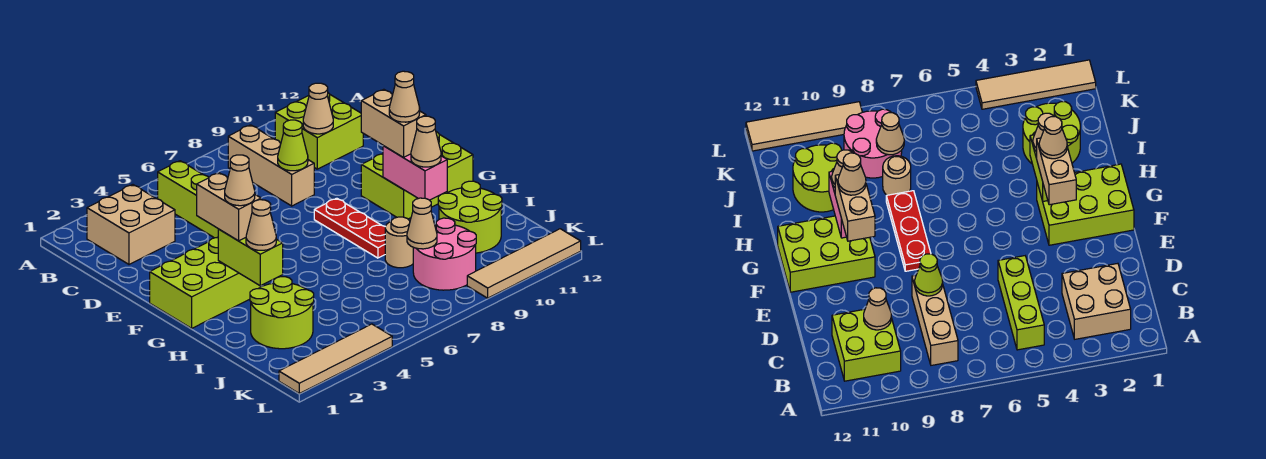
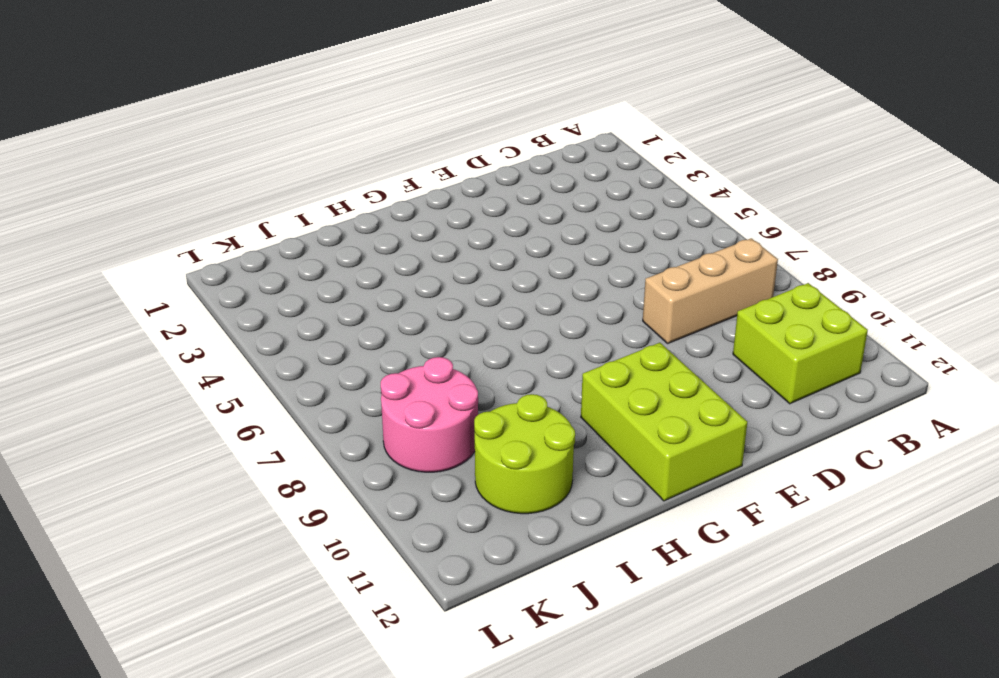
none -> tan brick B2:C3 level 1
none -> lime brick B5:D5 level 1
none -> lime brick F1:G3 level 1

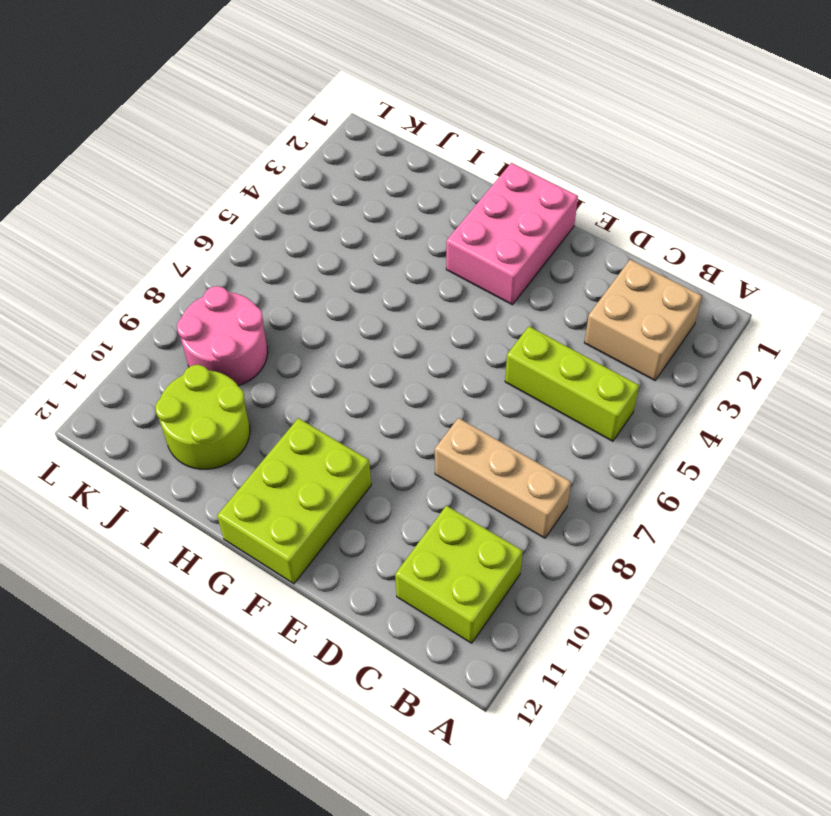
pink brick F1:G3 level 1 -> lime brick F1:G3 level 1
none -> red plate F8:H8 level 1
none -> lime round brick I2:J3 level 1
none -> tan round brick I8 level 1

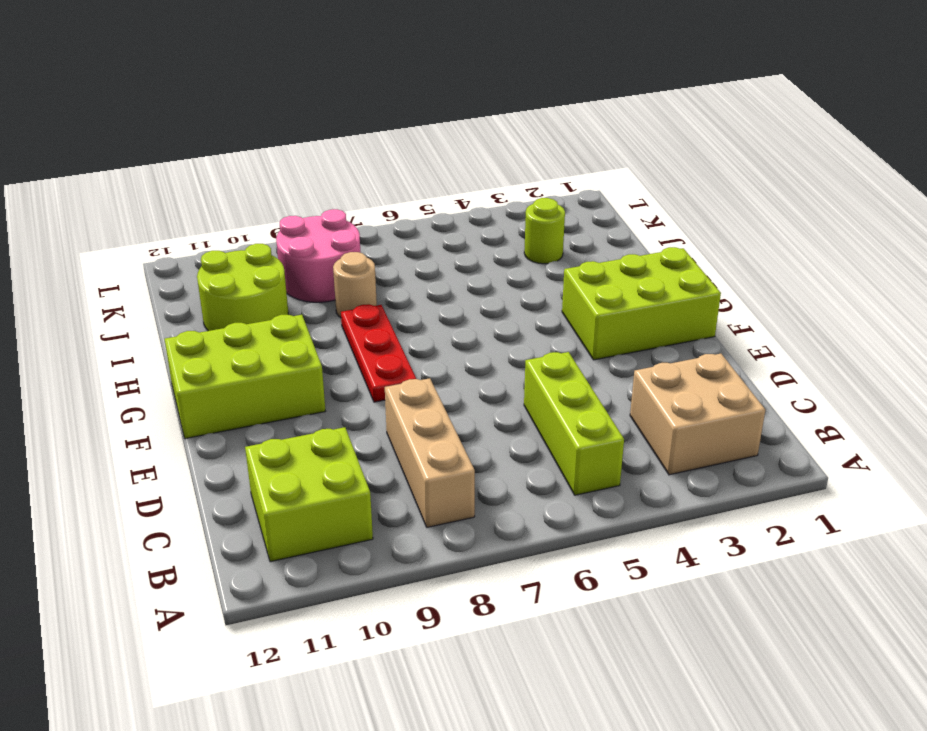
lime round brick J3 level 1 -> lime round brick I2:J3 level 1
none -> tan tile L1:L4 level 1
none -> tan tile L9:L12 level 1
none -> tan cone C10 level 2

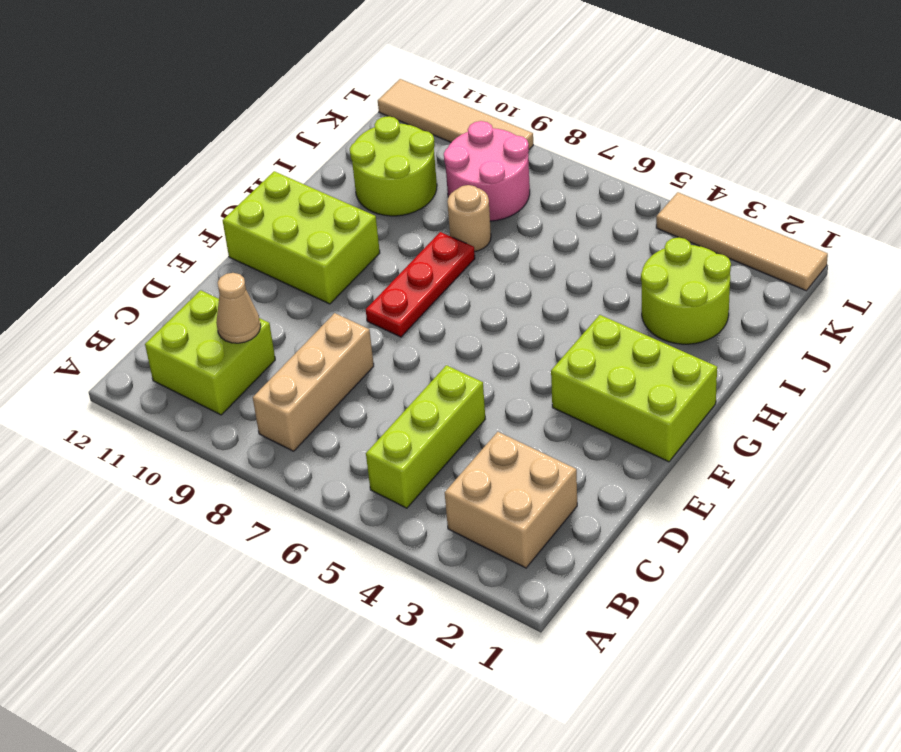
none -> lime cone D8 level 2
none -> lime brick G3:H3 level 2
none -> pink brick G10:H10 level 2

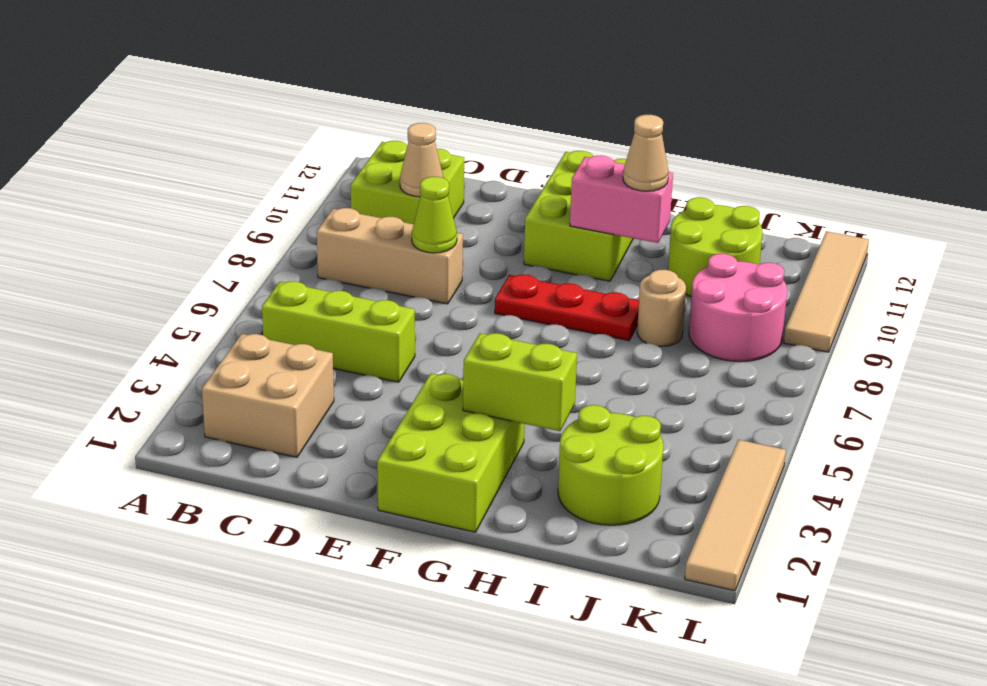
none -> tan cone J8 level 2
none -> tan brick F3:G3 level 3
none -> tan brick F10:G10 level 3

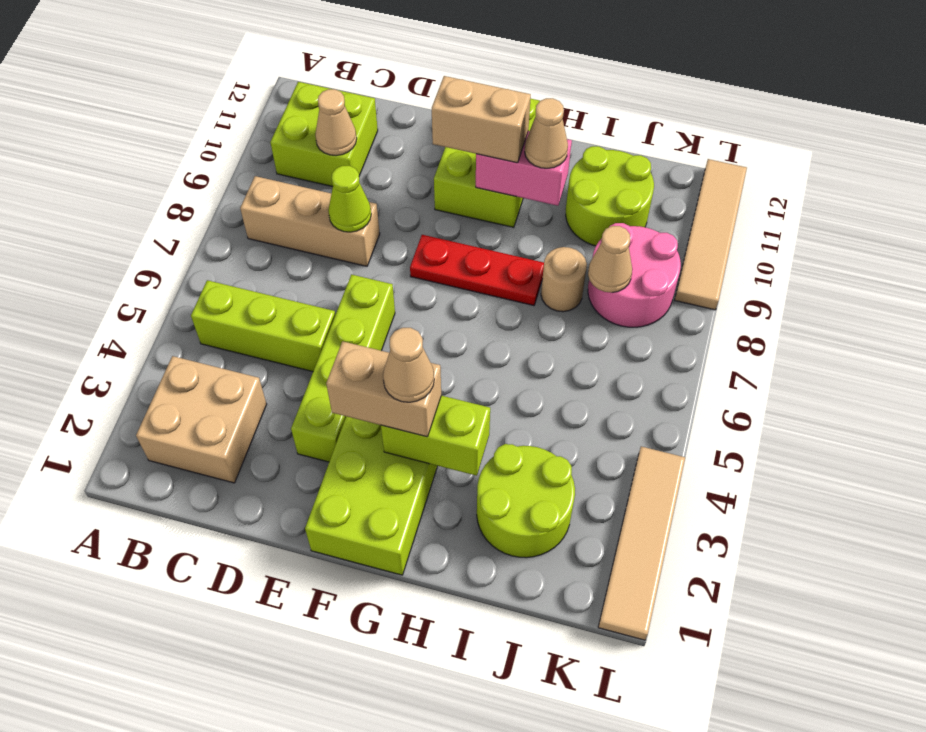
lime brick E3:E6 level 1 -> none
none -> tan cone H3 level 3
none -> tan cone G10 level 4

